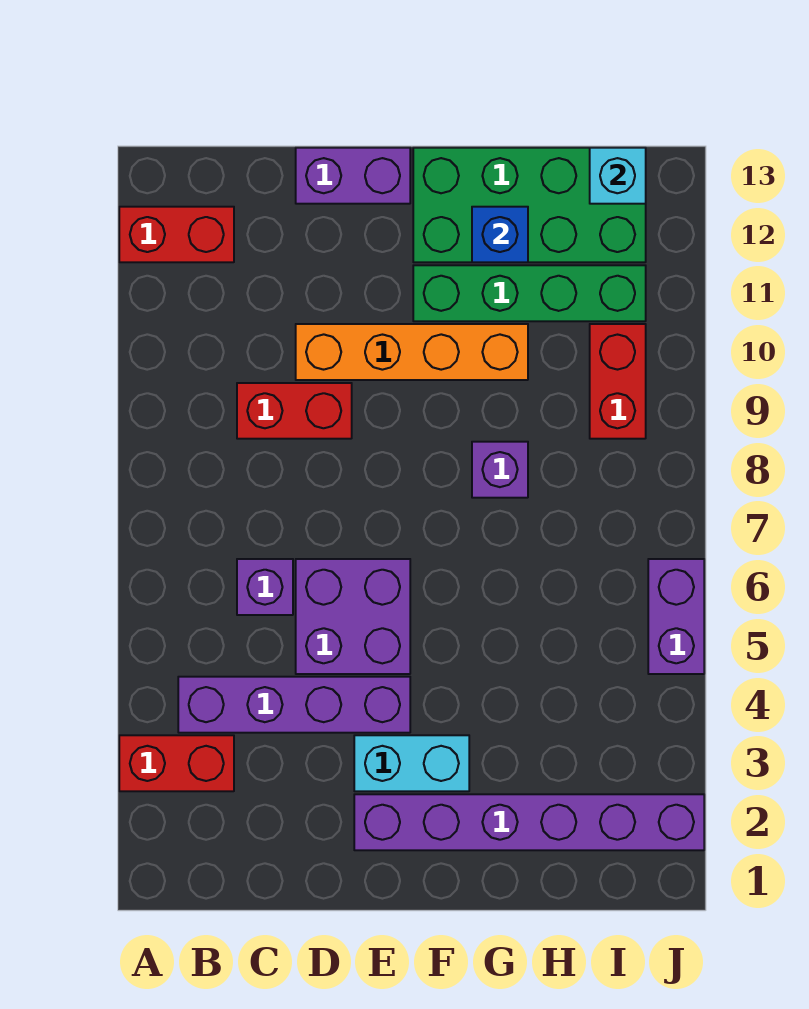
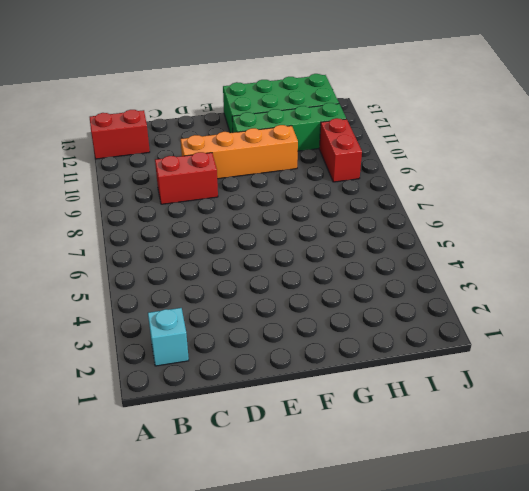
cyan brick B2 level 1 -> cyan brick I13 level 2
none -> red brick A3:B3 level 1
none -> purple brick B4:E4 level 1
none -> purple brick C6 level 1

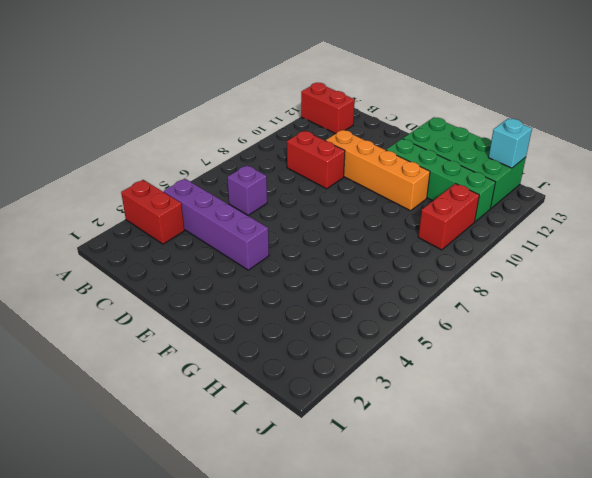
none -> purple brick D5:E6 level 1
none -> purple brick D13:E13 level 1
none -> purple brick E2:J2 level 1

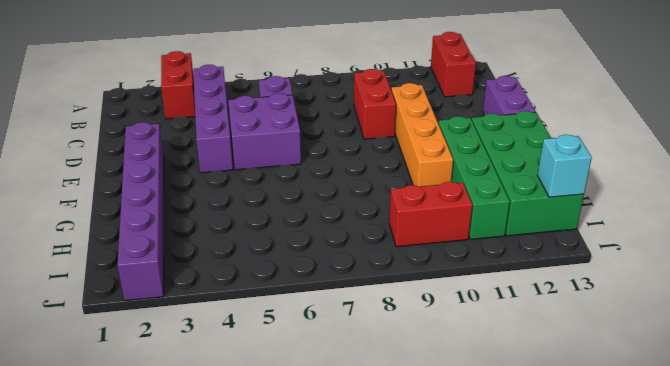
none -> cyan brick E3:F3 level 1
none -> purple brick G8 level 1
none -> purple brick J5:J6 level 1

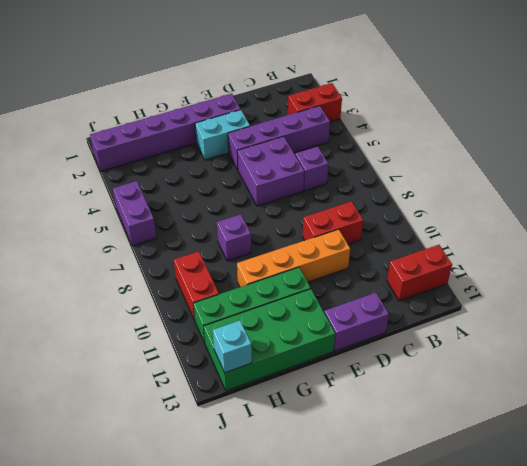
none -> blue brick G12 level 2

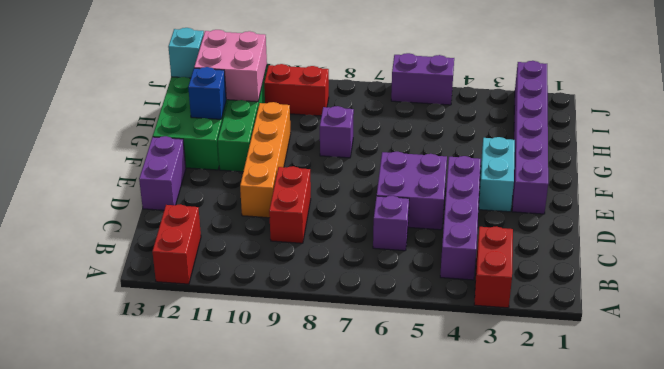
pink brick H11:I12 level 2 -> none

